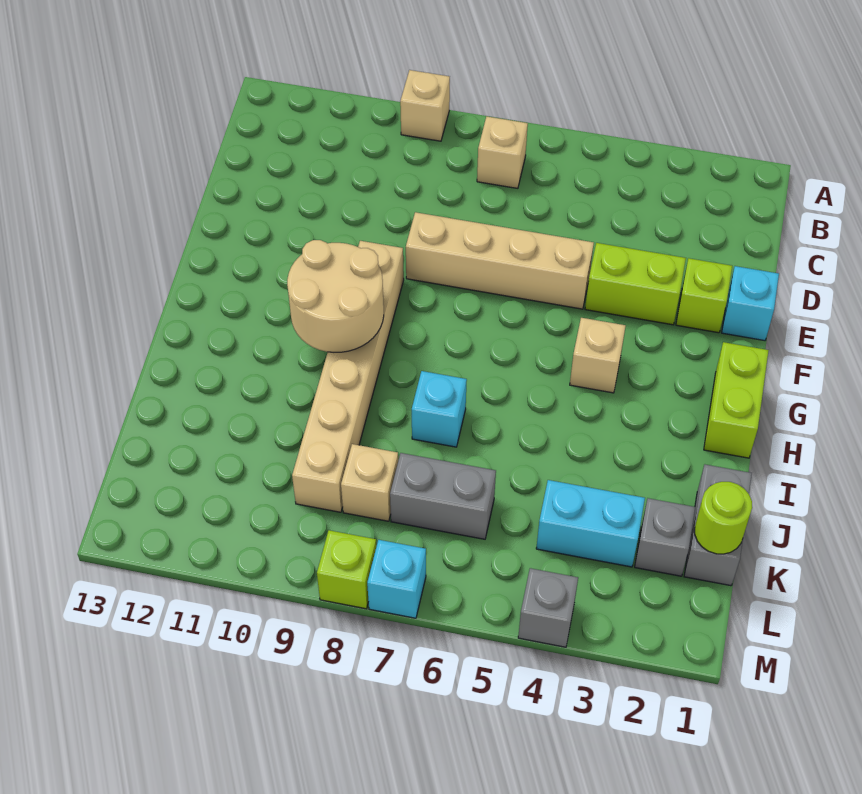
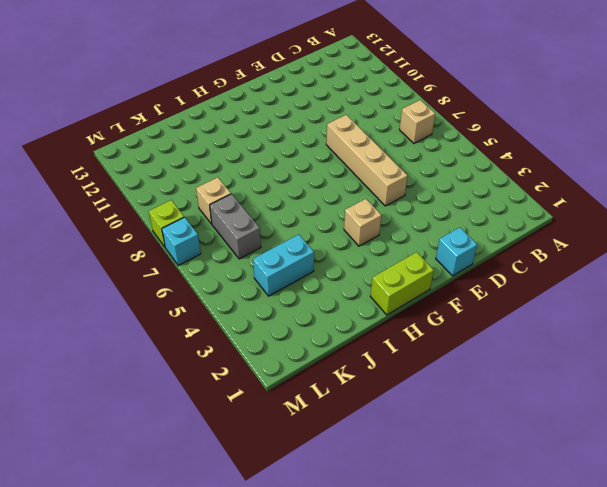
cyan brick J4:K4 level 1 -> cyan brick K3:K4 level 1
none -> tan brick A9 level 1
none -> lime brick E2 level 1
none -> lime brick E3:E4 level 1

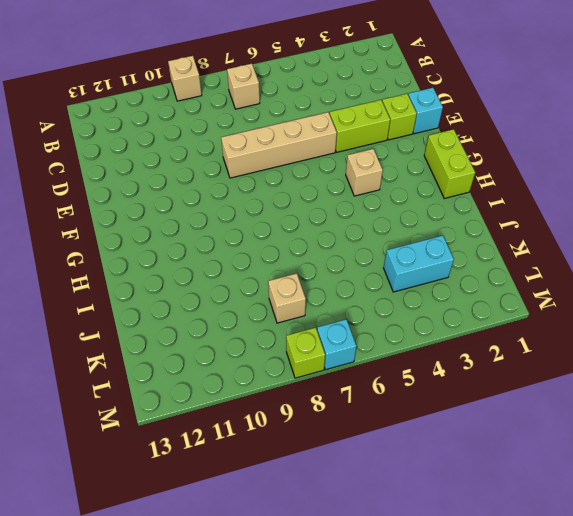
none -> tan brick F9:K9 level 1
none -> cyan brick I7 level 1
none -> grey brick J1:K1 level 1

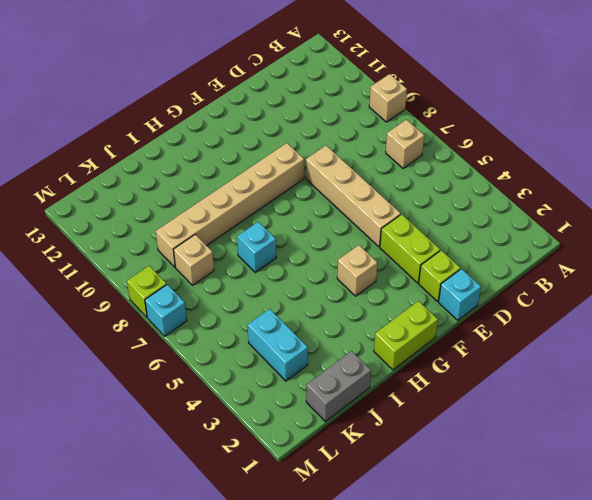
none -> grey brick K2 level 1
none -> grey brick K6:K7 level 1
none -> grey brick M4 level 1

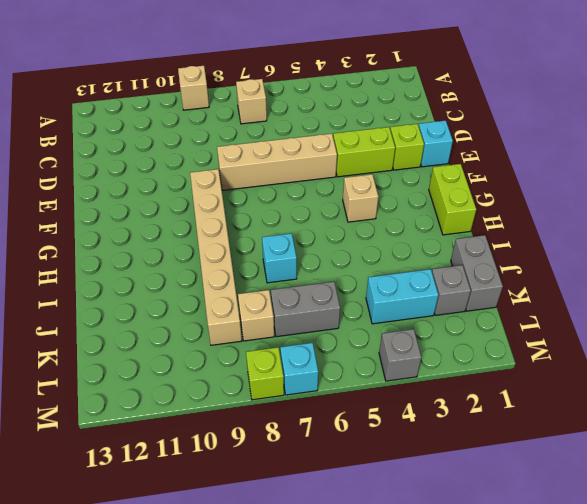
none -> tan round brick G9:H10 level 2
none -> lime round brick K1 level 2

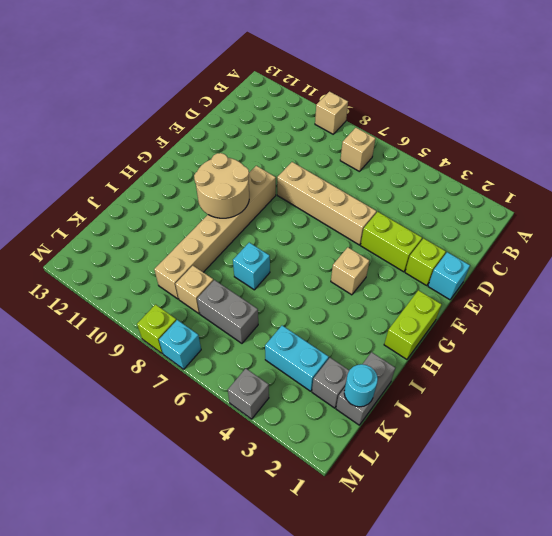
cyan round brick K1 level 2 -> lime round brick K1 level 2

